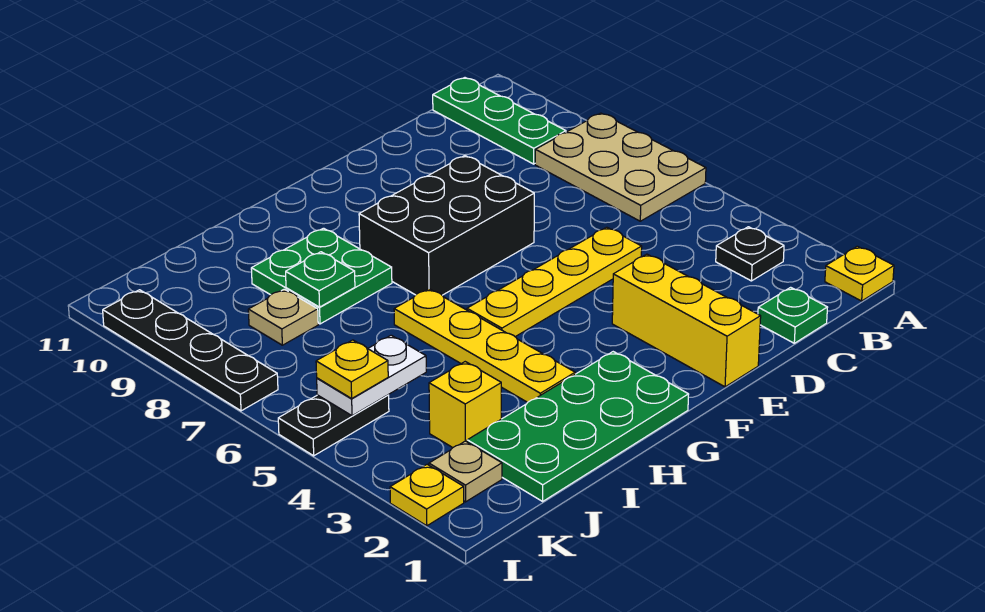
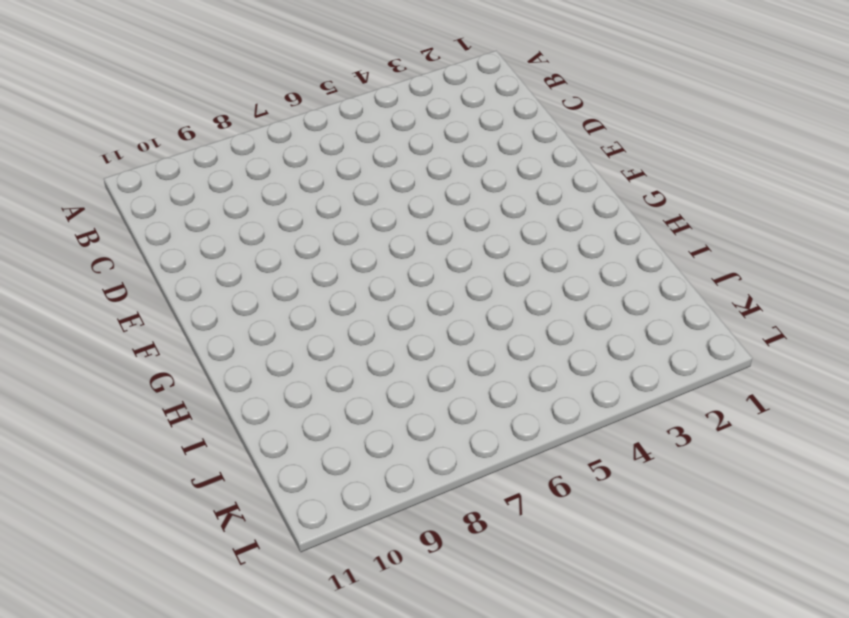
none -> yellow plate A1 level 1
none -> tan plate A6:B8 level 1
none -> black plate B3 level 1

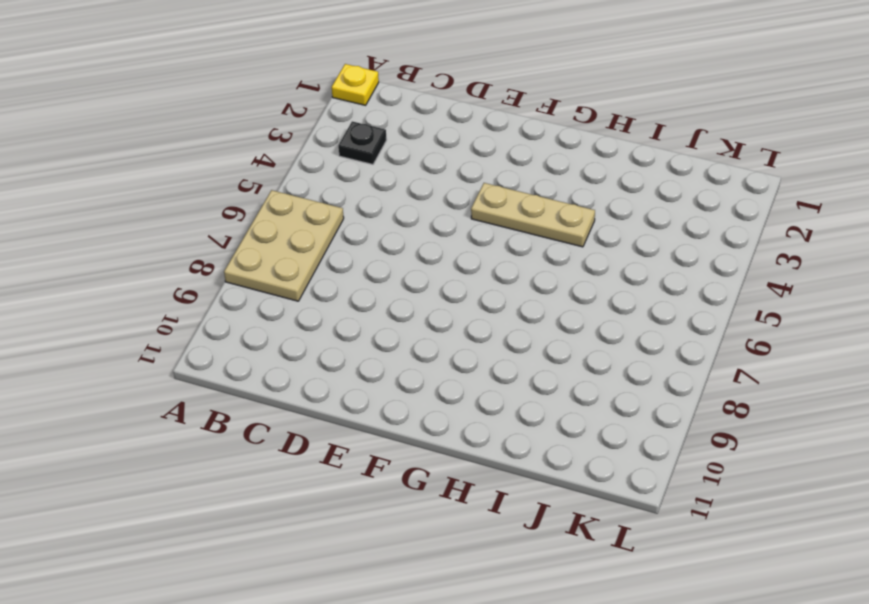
tan plate F4:H4 level 1 -> yellow plate H3:H6 level 1
none -> green plate B9:B11 level 1
none -> green plate C1 level 1
none -> yellow plate D5:G5 level 1

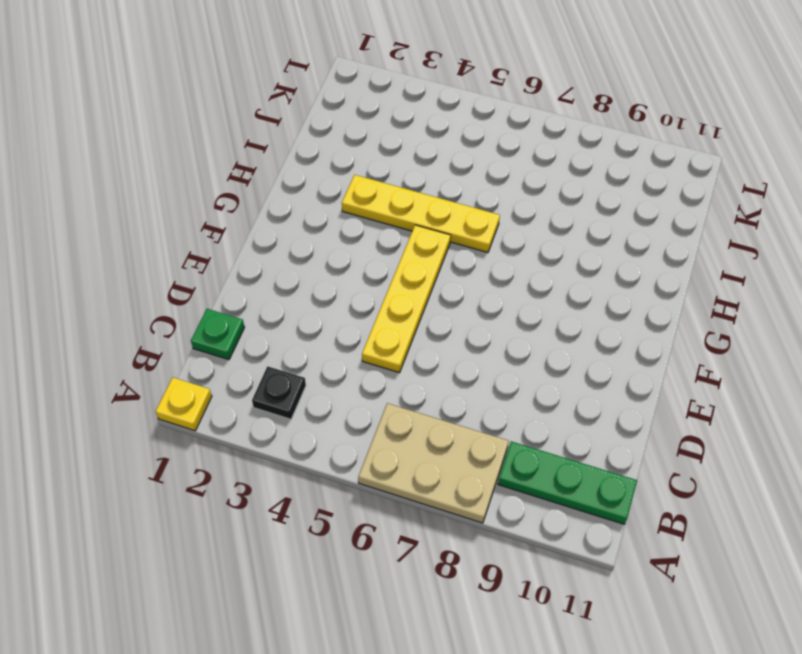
none -> yellow brick E1:E3 level 1
none -> black brick E7:G8 level 1
none -> green plate G1:J2 level 1

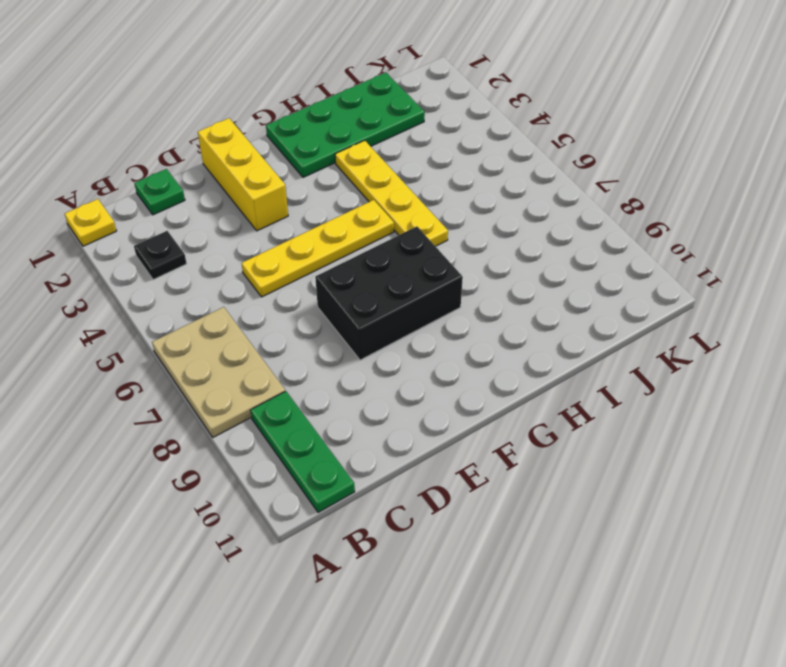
none -> green plate H8:I9 level 1
none -> yellow brick J3 level 1
none -> tan plate J8 level 1

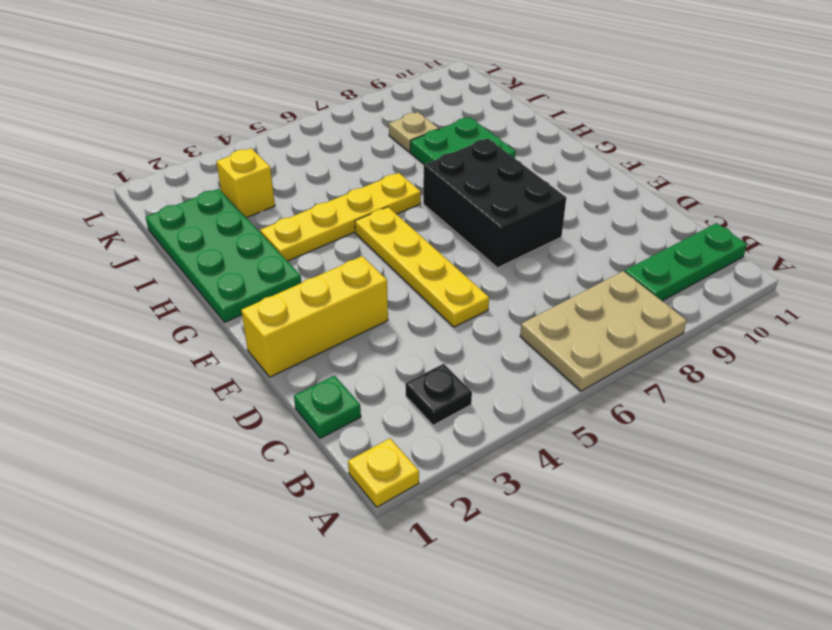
none -> tan plate K2 level 1
none -> black plate K5:L5 level 1
none -> yellow plate L2 level 1

